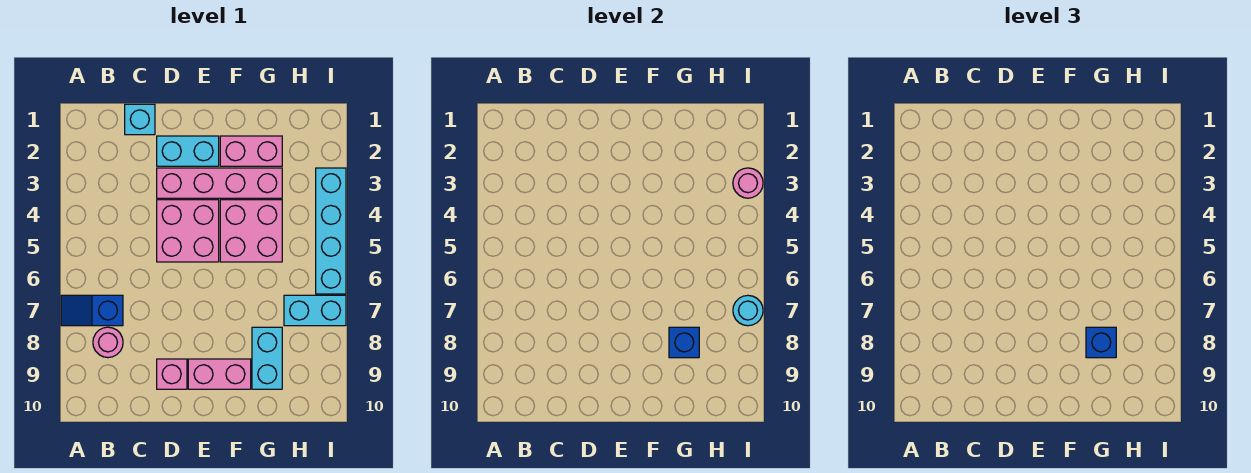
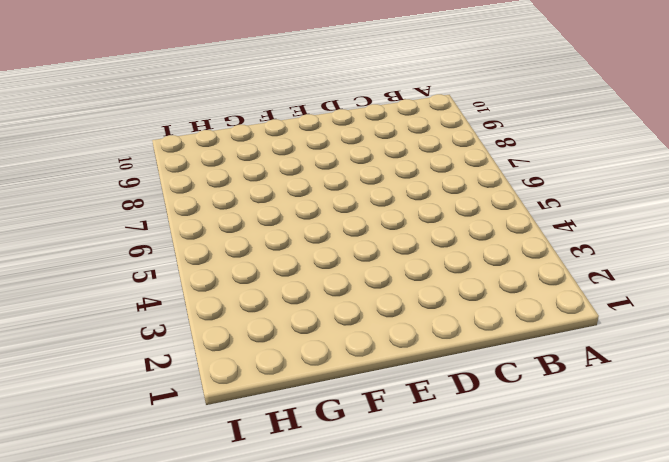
none -> blue slope A7:B7 level 1 top B
none -> pink round brick B8 level 1
none -> cyan brick C1 level 1

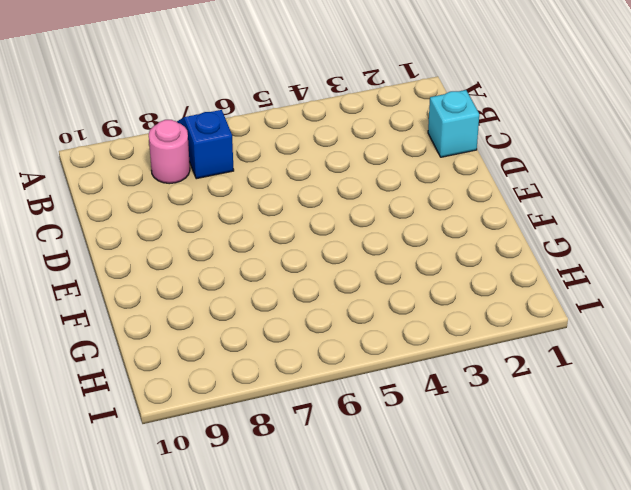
none -> cyan brick D2:E2 level 1
none -> pink brick D3:G3 level 1
none -> pink brick D4:E5 level 1

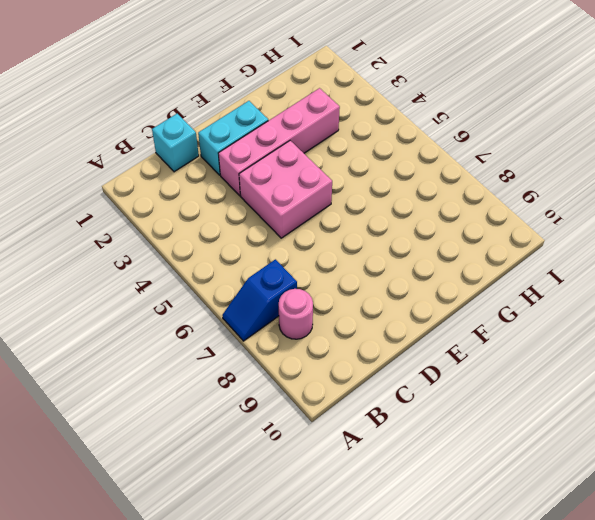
none -> pink brick D9 level 1
none -> pink brick E9:F9 level 1
none -> pink brick F2:G2 level 1

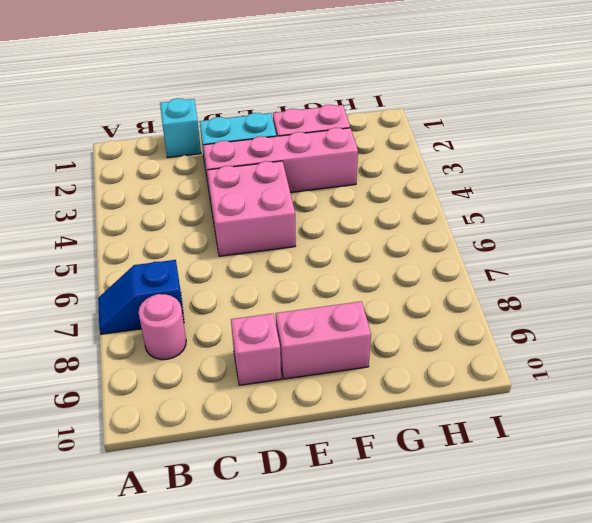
none -> pink brick F4:G5 level 1
none -> cyan brick G8:G9 level 1
none -> cyan brick H7:I7 level 1

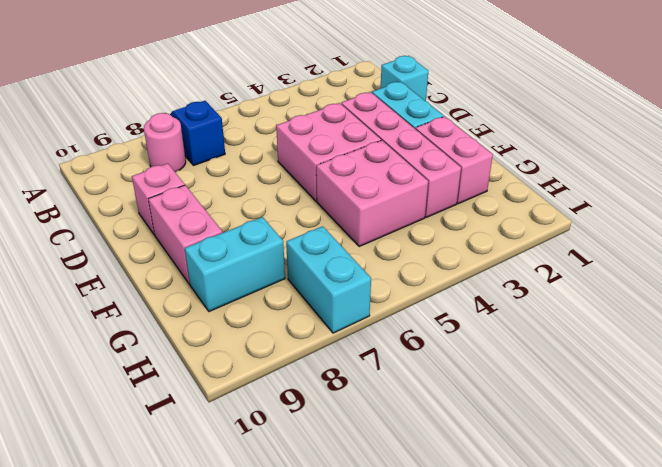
none -> cyan brick I3:I6 level 1
none -> blue brick G8 level 2
none -> pink round brick I3 level 2

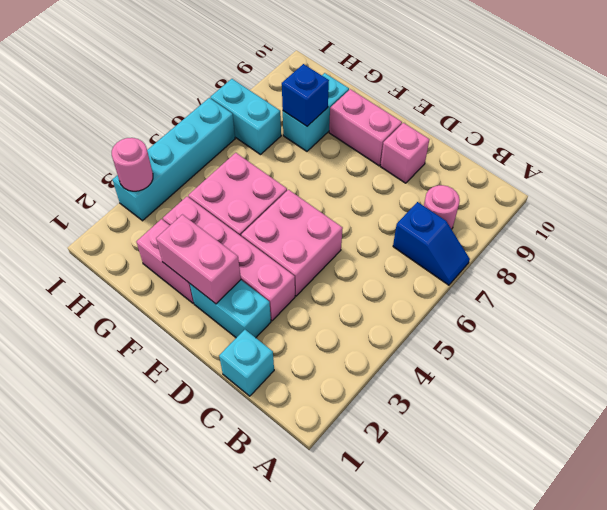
pink brick E2:F2 level 2 -> none
none -> cyan round brick I7 level 2
none -> blue brick G8 level 3

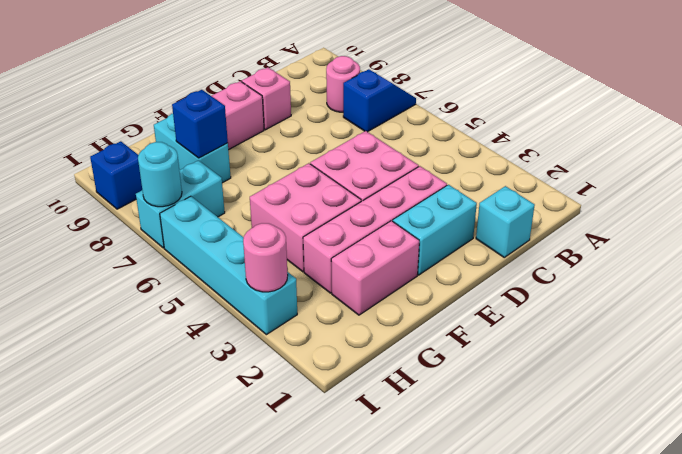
blue brick I9 level 1 -> blue brick G8 level 3

